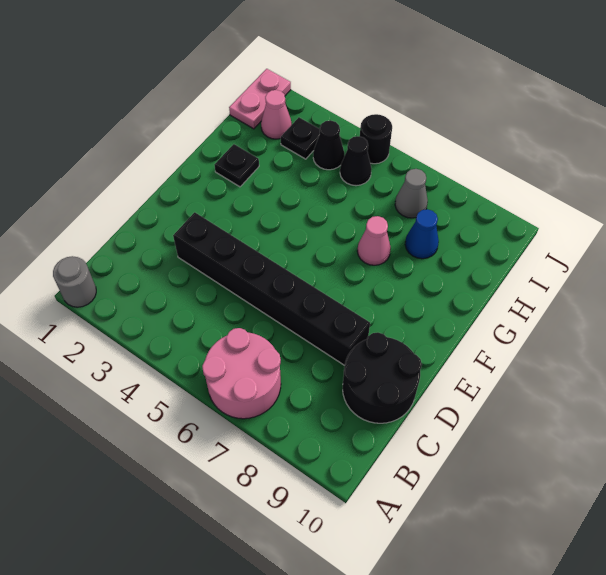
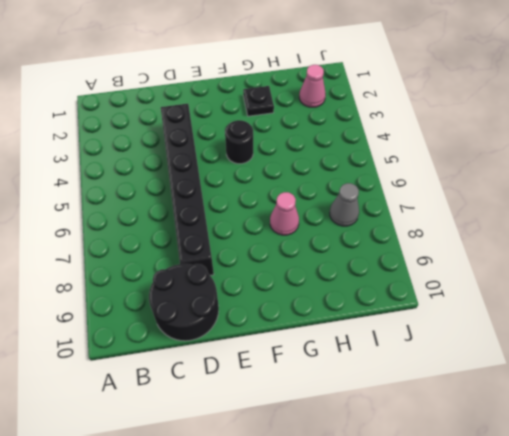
black round brick F4 level 1 -> black round brick J5 level 1
none -> grey round brick A1 level 1
none -> pink round brick A6:B7 level 1
none -> blue cone H8 level 1

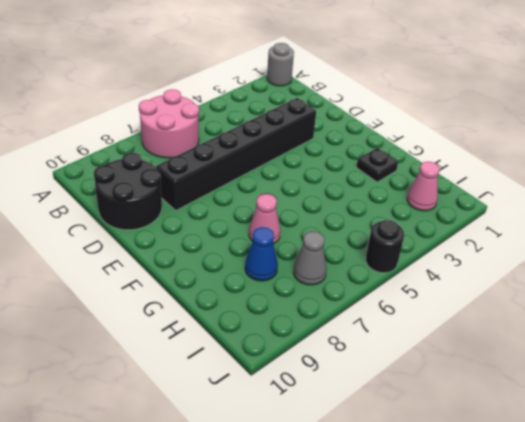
none -> pink plate I1:J1 level 1
none -> black plate I3 level 1
none -> black cone I4 level 1

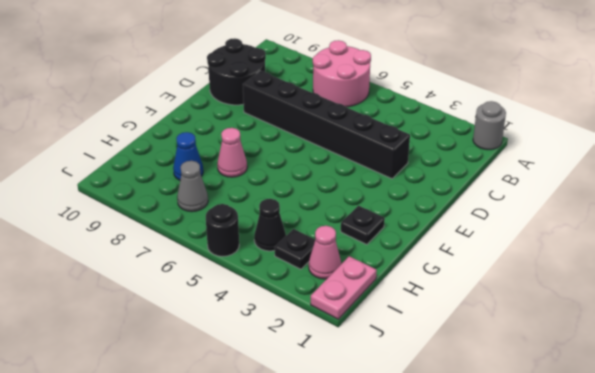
none -> black cone I5 level 1

